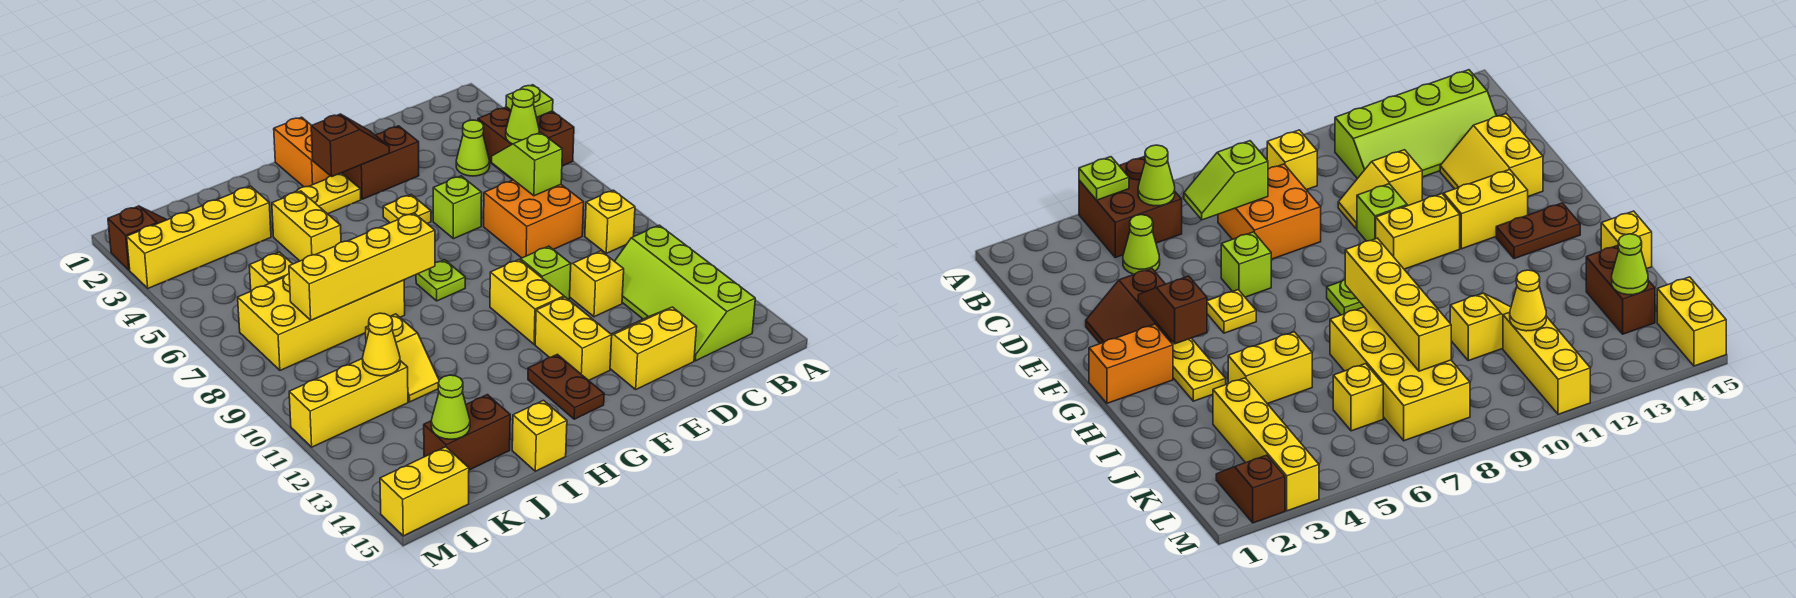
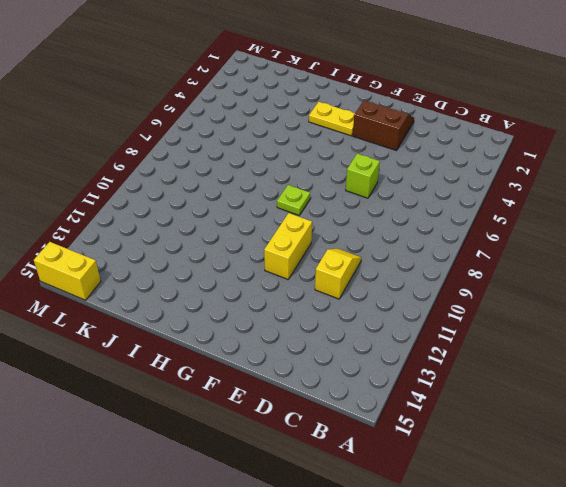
none -> brown brick A4:B5 level 1
none -> yellow brick B9 level 1
none -> lime slope B11:C14 level 1 top B
none -> lime cone C4 level 1

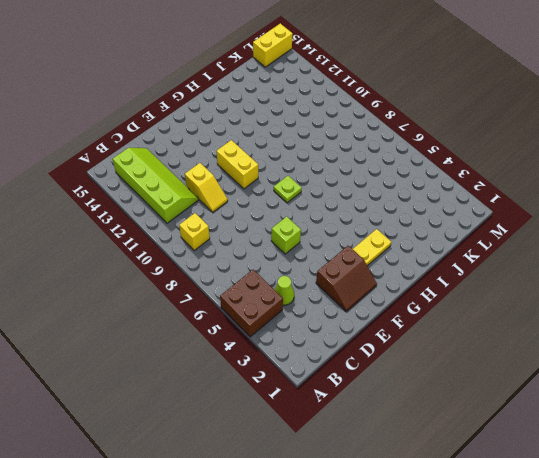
none -> orange brick C7:D8 level 1
none -> yellow slope D13:E14 level 1 top 14
none -> lime brick E10 level 1
none -> yellow plate F5 level 1

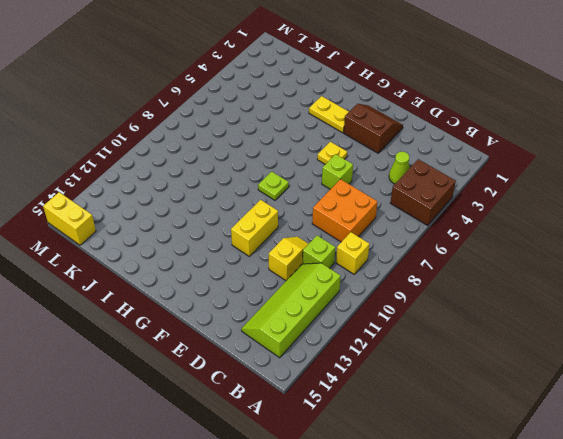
lime brick C10 level 1 -> lime brick E10 level 1
none -> yellow slope D13:E14 level 1 top 14
none -> yellow brick F12:F13 level 1
none -> orange brick G1:G2 level 1
none -> brown plate G13:G14 level 1

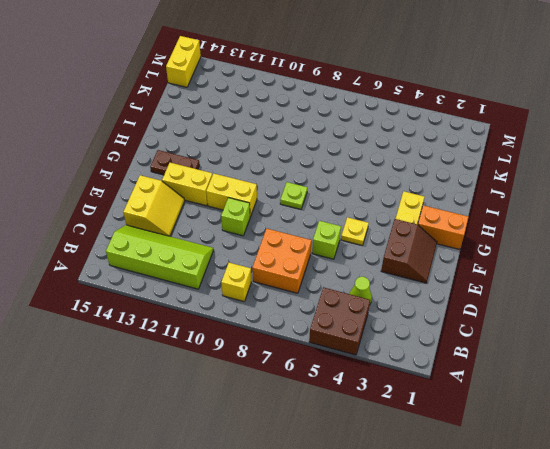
none -> yellow slope D10:D11 level 1 top 11
none -> yellow brick I4:I5 level 1
none -> yellow brick I7:L8 level 1
none -> yellow brick I15 level 1

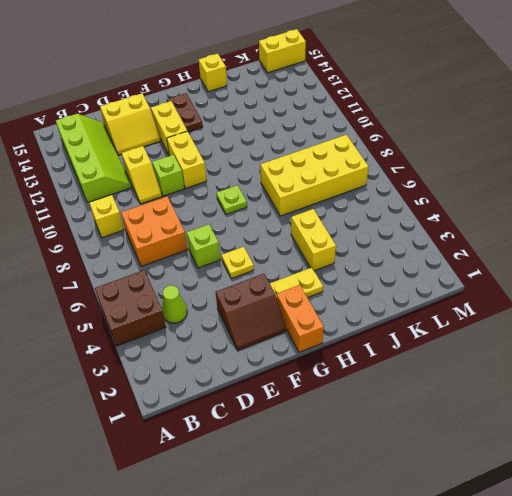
none -> yellow brick J3:M3 level 1
none -> yellow slope J10:J11 level 1 top 10
none -> brown brick J14:K14 level 1
none -> yellow brick K6 level 1

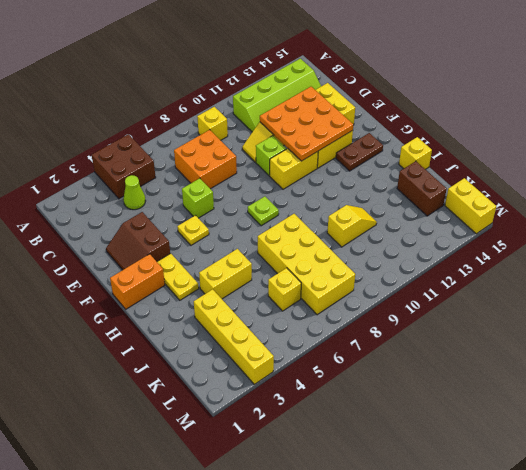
orange plate D11:F13 level 2 -> none
none -> yellow brick K11:M11 level 1
none -> brown slope L2:M2 level 1 top M
none -> lime plate A4 level 2
none -> lime cone B5 level 2

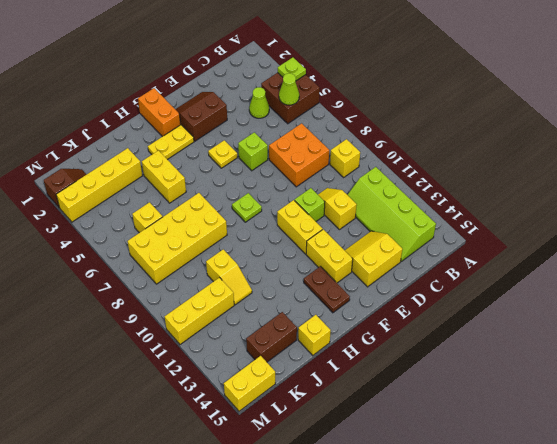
none -> lime slope C6:C7 level 2 top 7
none -> brown slope F3:G3 level 2 top G
none -> yellow brick H8:K8 level 2
none -> yellow cone K11 level 2

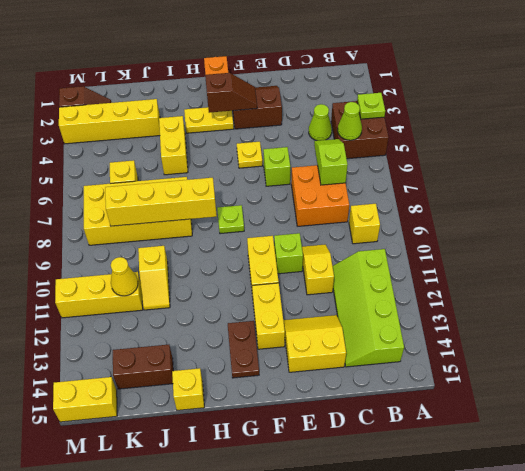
none -> lime cone K14 level 2

